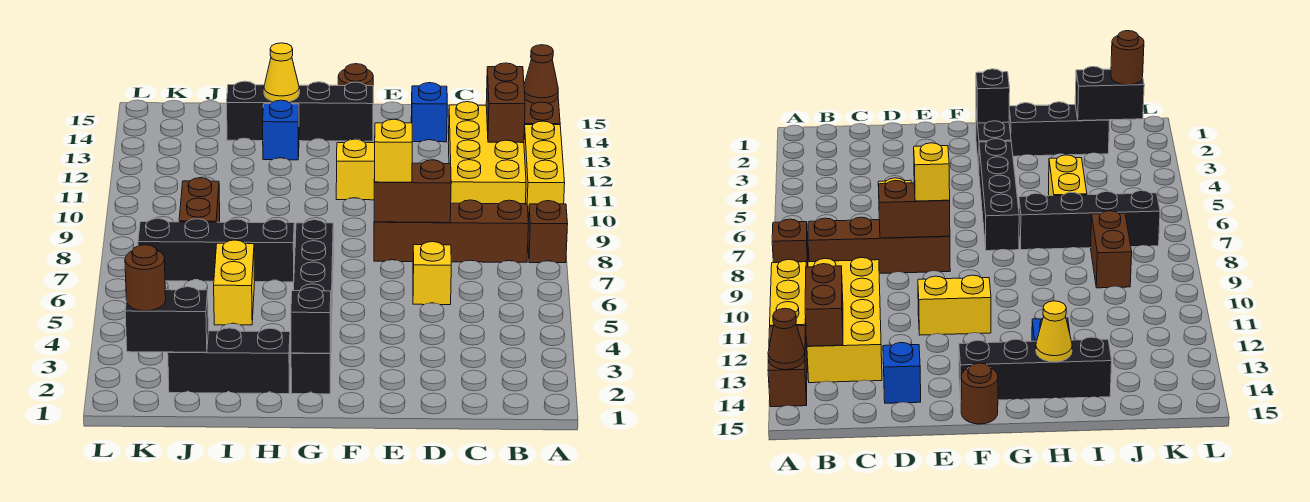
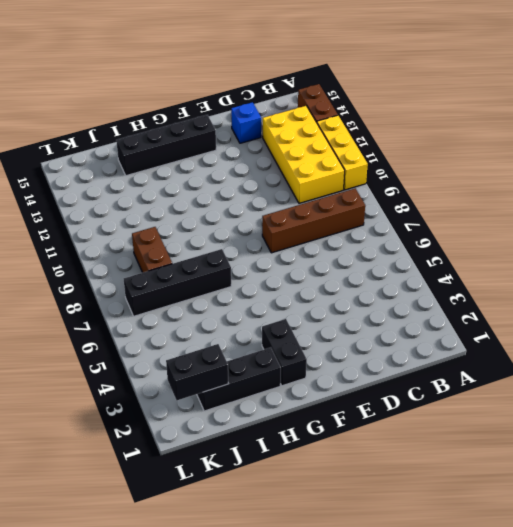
none -> brown brick A8 level 1
none -> yellow brick D6 level 1
none -> yellow brick E11:F11 level 1

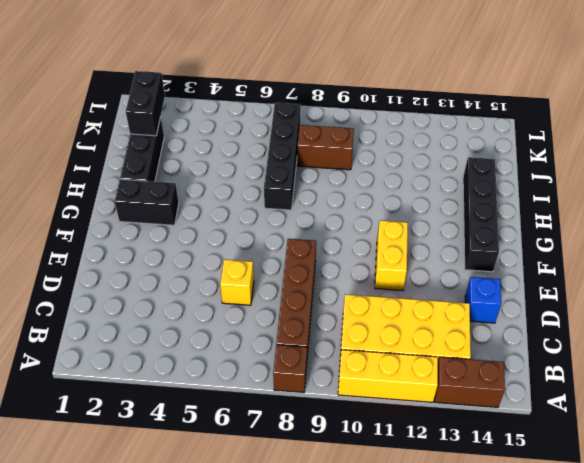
none -> brown round brick F15 level 1
none -> black brick G4:G7 level 1
none -> blue brick H13 level 1

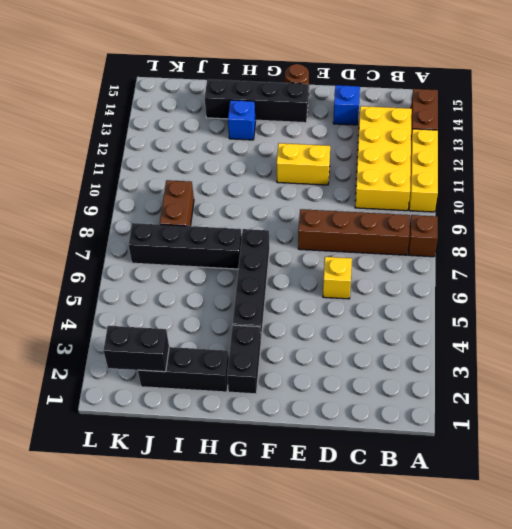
none -> yellow brick I5:I6 level 1
none -> brown cone A14 level 2
none -> brown brick B12:B13 level 2

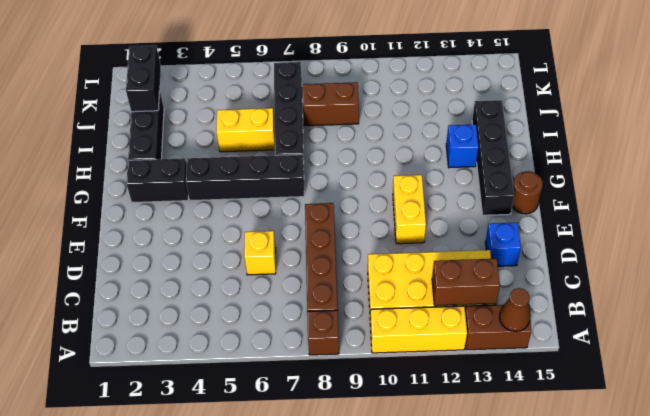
none -> brown brick D8:E8 level 2
none -> black brick G2 level 2
none -> yellow cone H14 level 2

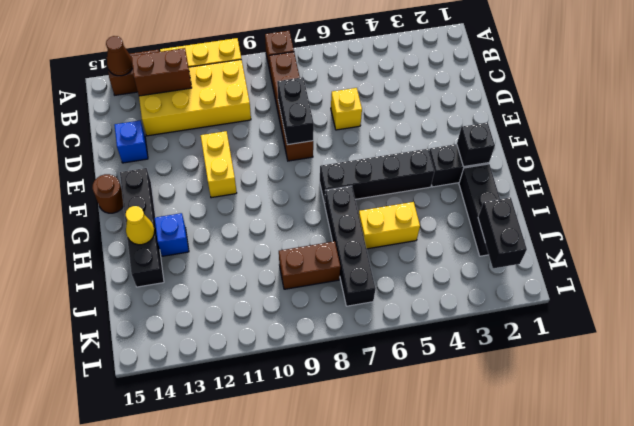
black brick D8:E8 level 2 -> brown brick D8:E8 level 2
none -> yellow brick E8 level 3
none -> brown round brick K2 level 3

